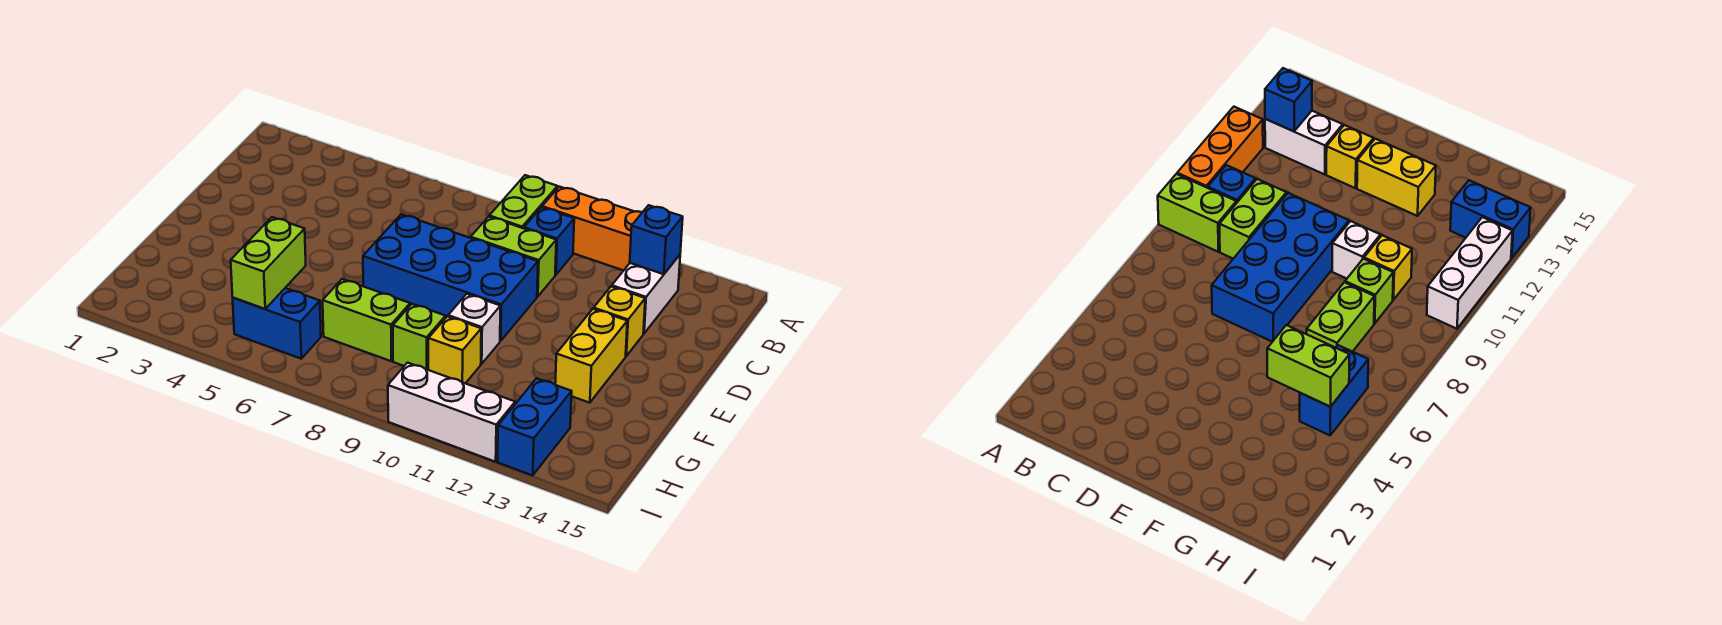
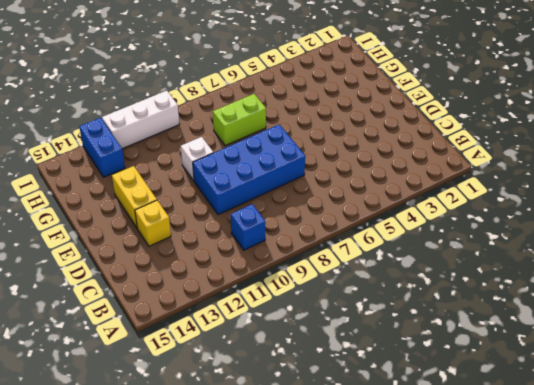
none -> lime brick A9:B9 level 1
none -> orange brick A10:A12 level 1
none -> white brick B13:C13 level 1

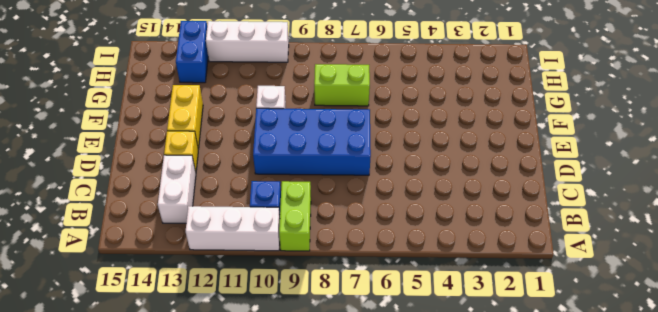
white brick A10:A12 level 1 -> orange brick A10:A12 level 1
none -> lime brick C9:C10 level 1
none -> lime brick G9 level 1
none -> yellow brick G10 level 1

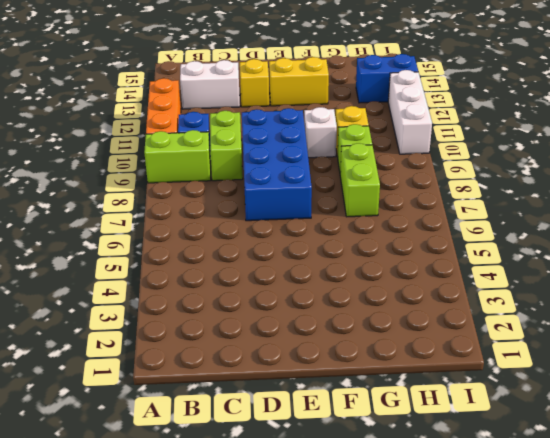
none -> blue brick H5:H6 level 1
none -> blue brick B13 level 2
none -> lime brick G5:H5 level 2

